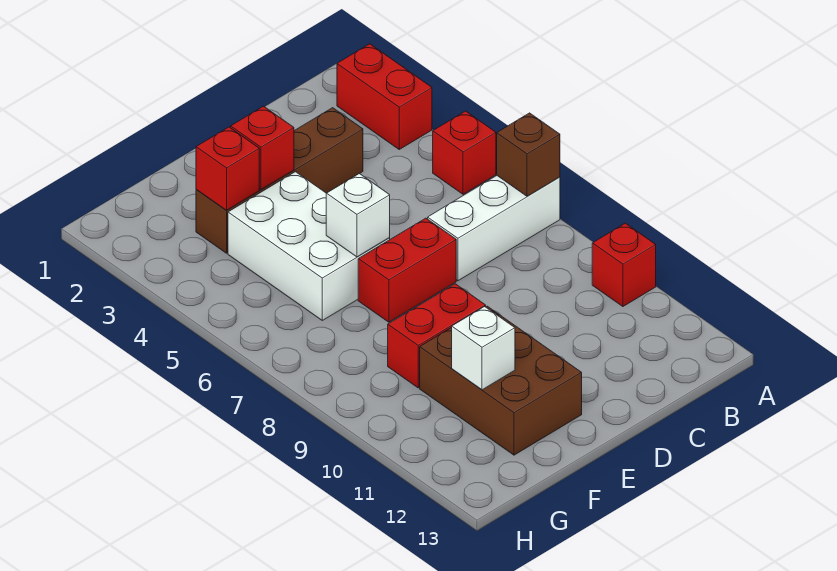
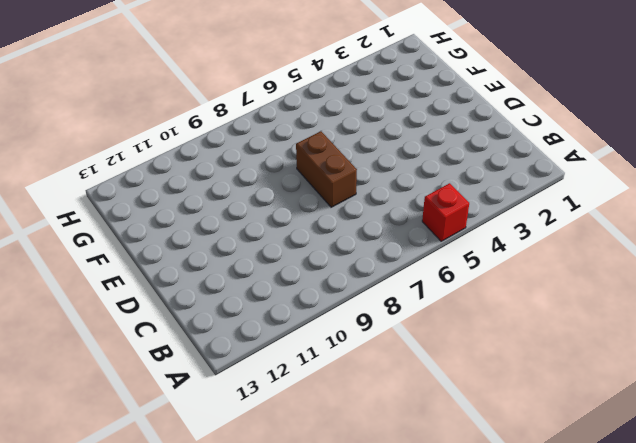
brown brick D7:E7 level 1 -> red brick D7:E7 level 1
none -> red brick A2:A3 level 1
none -> white brick A7:C7 level 1
none -> red brick A10 level 1

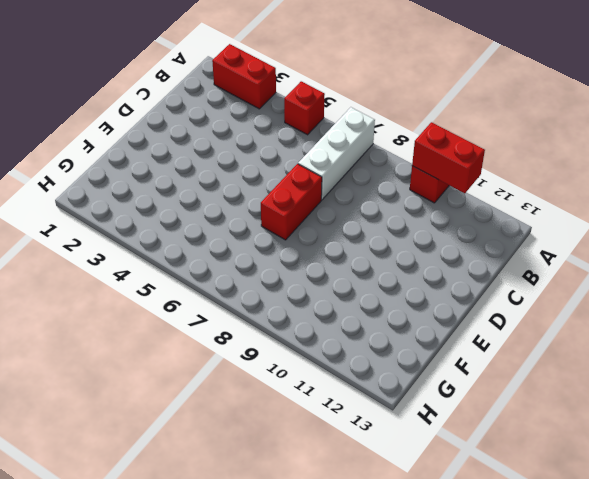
red brick A10:A11 level 2 -> red brick E9:F9 level 1
none -> brown brick C3:F3 level 1
none -> white brick E4:F6 level 1
none -> brown brick E10:F12 level 1

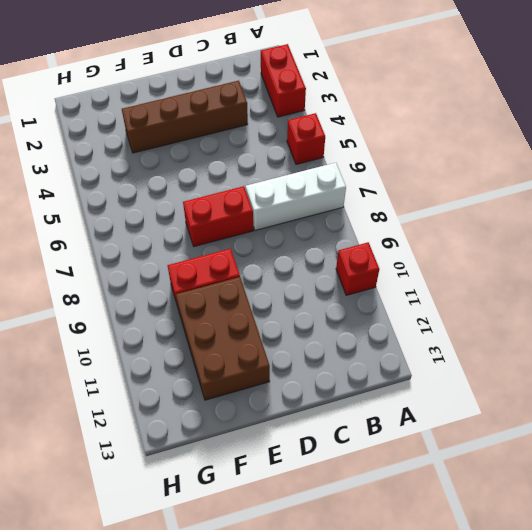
none -> white brick E4:F6 level 1
none -> brown brick A7 level 2
none -> red brick E3 level 2

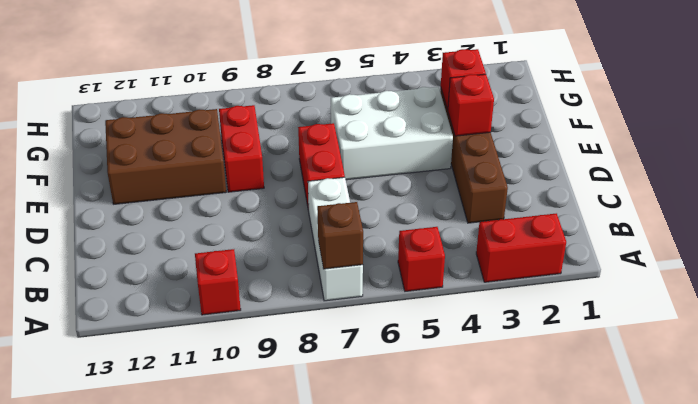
none -> white brick E6 level 2
none -> white brick F11 level 2

